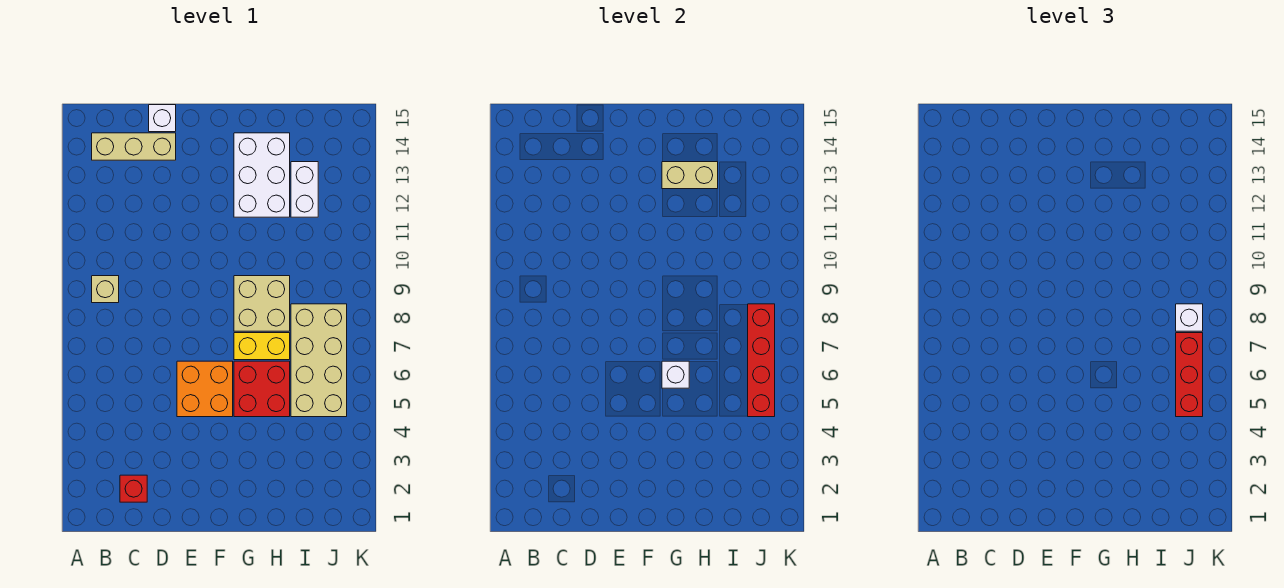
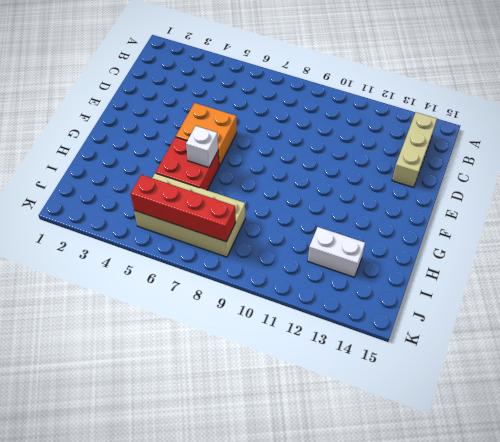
none -> tan brick B9 level 1
none -> red brick C2 level 1
none -> white brick D15 level 1

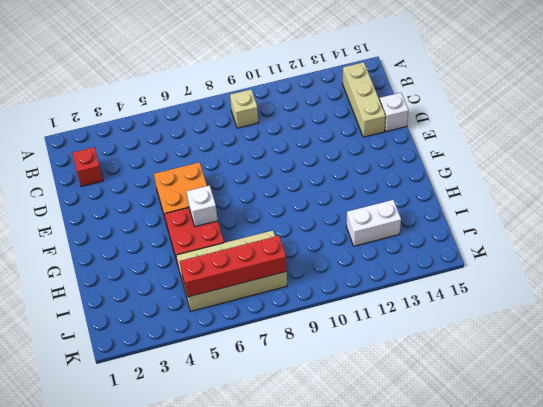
none -> yellow brick G7:H7 level 1
none -> tan brick G8:H9 level 1
none -> white brick G12:H14 level 1

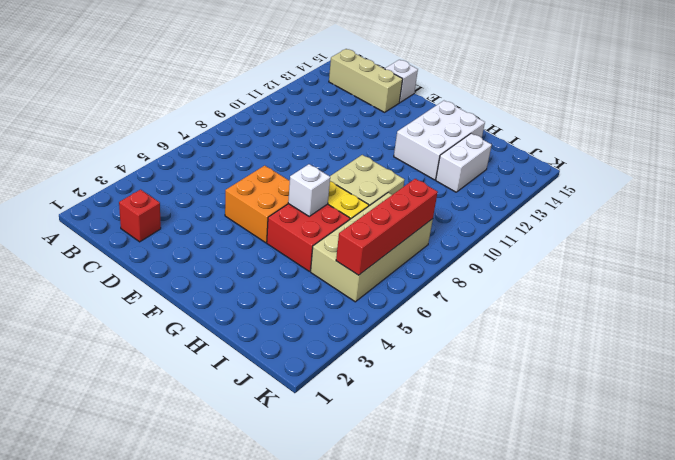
none -> tan brick B9 level 1
none -> tan brick G13:H13 level 2
none -> red brick J5:J7 level 3

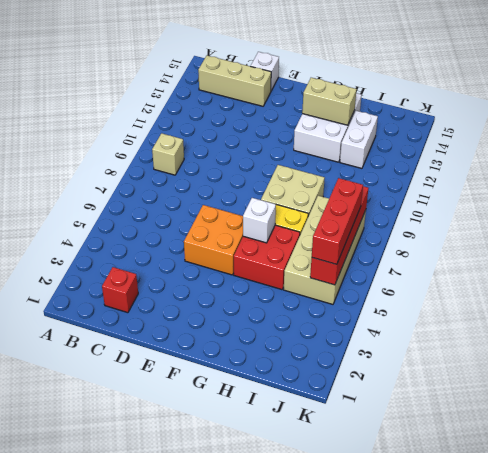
none -> white brick J8 level 3

